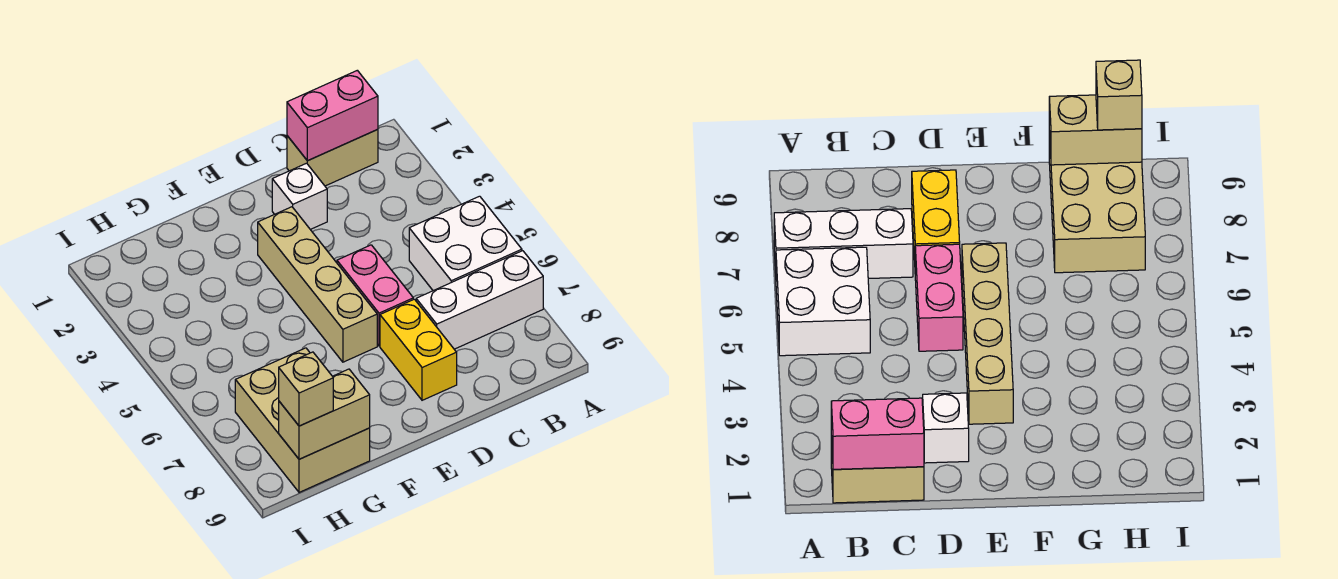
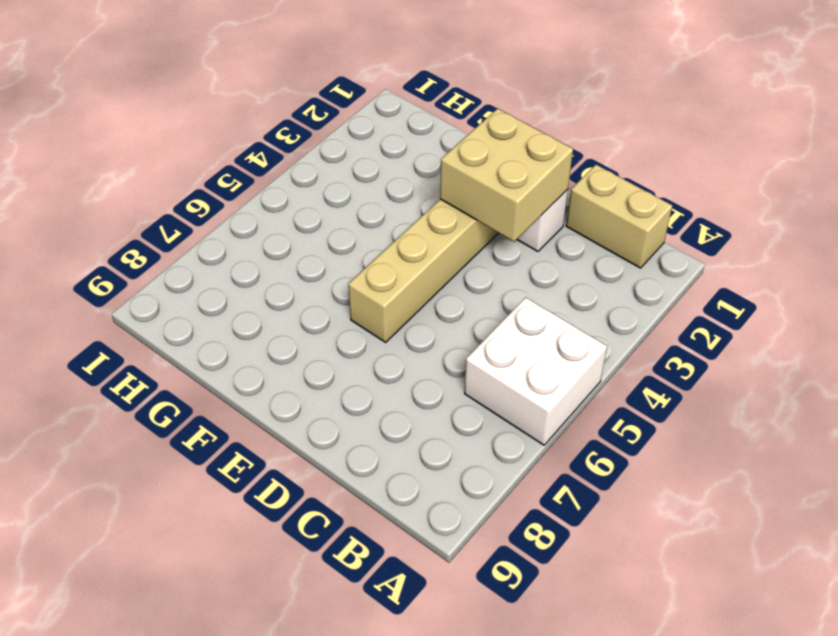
tan brick D2:E3 level 2 -> none
none -> white brick A7:C7 level 1
none -> pink brick D5:D6 level 1

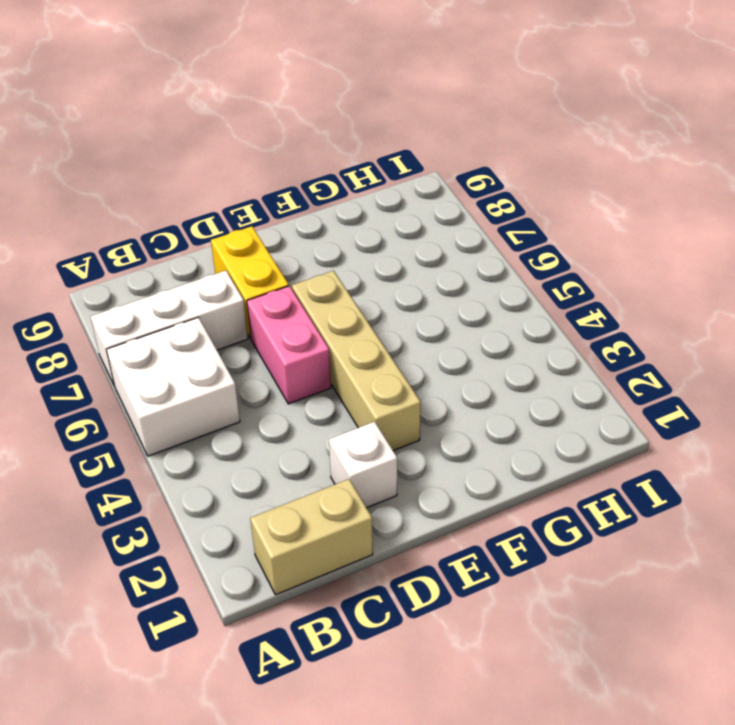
none -> tan brick G7:H9 level 1
none -> pink brick B1:C1 level 2

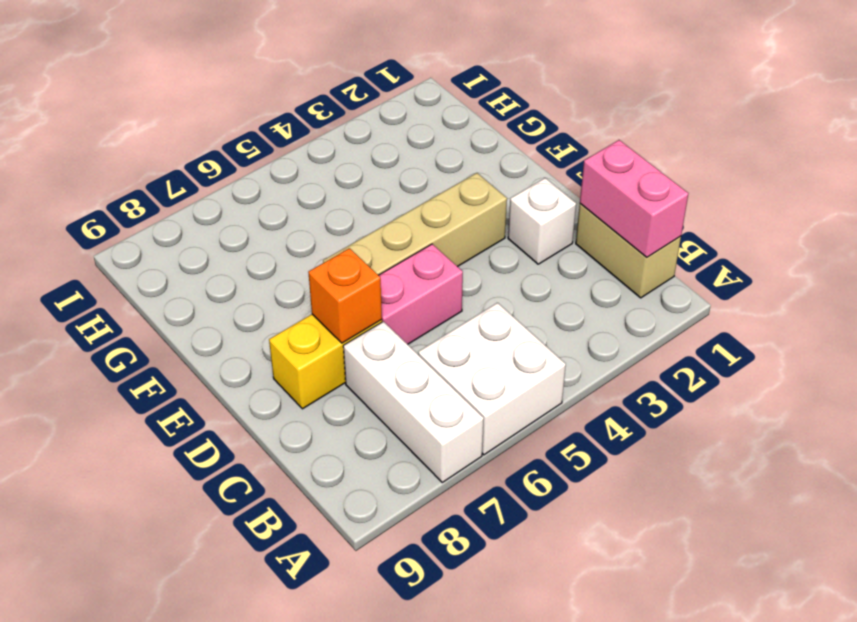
orange brick D7 level 2 -> none
none -> tan brick G7:H9 level 1
none -> tan brick G9:H9 level 2

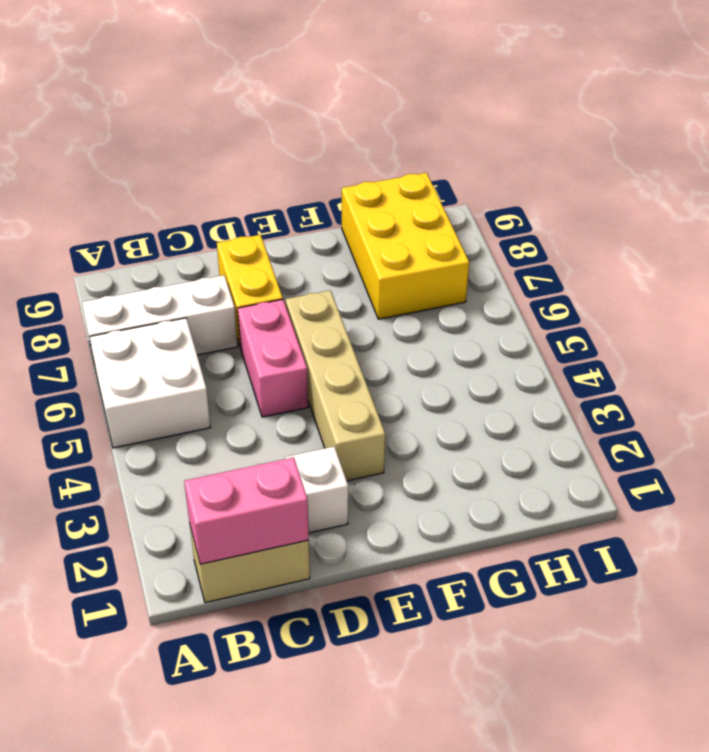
yellow brick G7:H9 level 1 -> tan brick G7:H9 level 1
none -> tan brick G9:H9 level 2
none -> tan brick H9 level 3

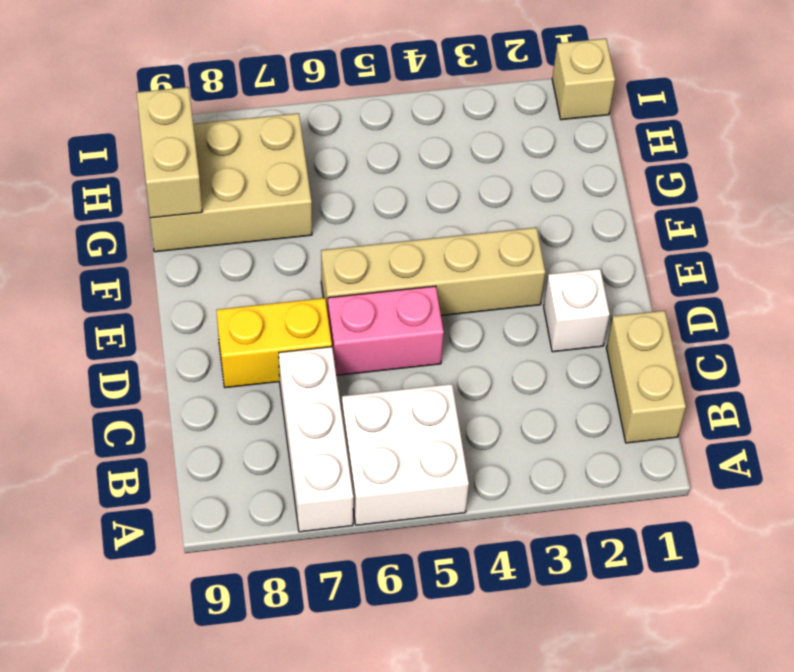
tan brick I1 level 1 -> tan brick H9 level 3
none -> pink brick B1:C1 level 2

